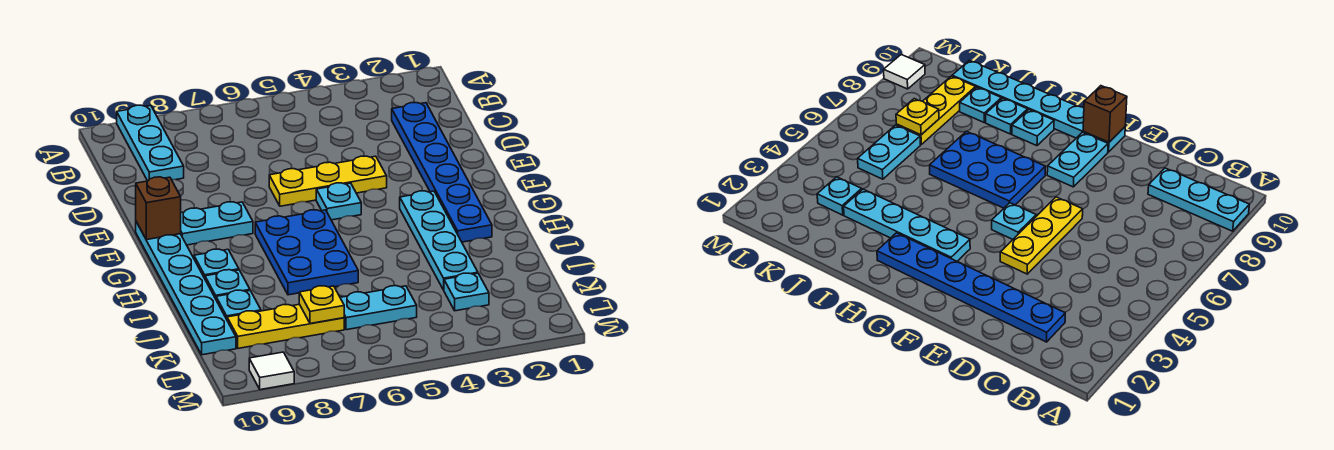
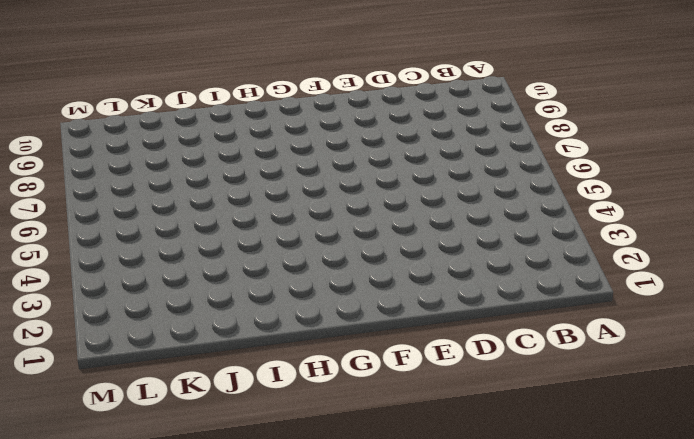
none -> cyan plate A9:C9 level 1
none -> blue plate C2:H2 level 1
none -> yellow plate E4:E6 level 1

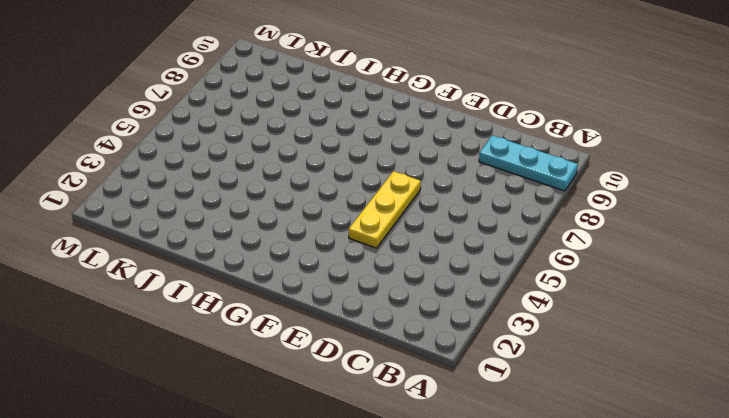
none -> blue plate C2:H2 level 1
none -> cyan plate F5 level 1
none -> cyan plate F8:F9 level 1

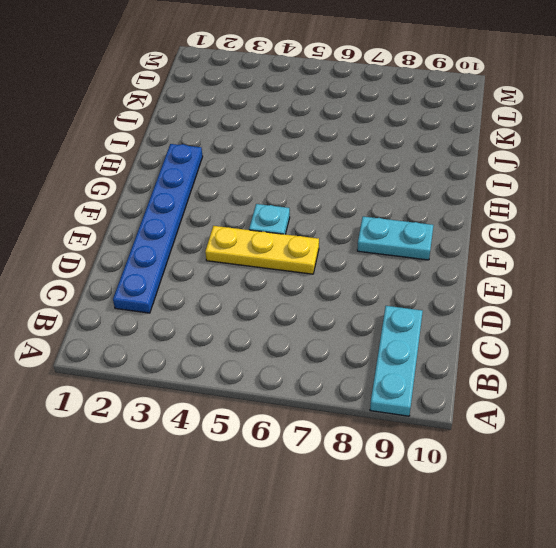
none -> cyan plate F10:K10 level 1
none -> cyan plate G3:J3 level 1
none -> blue plate G6:I7 level 1

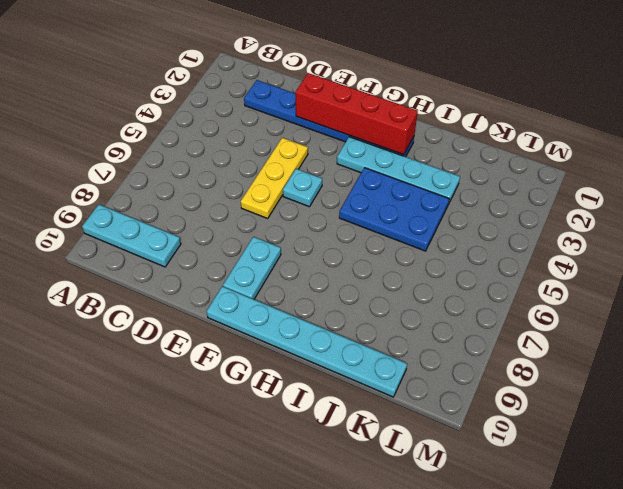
red brick E2:H2 level 2 -> none
blue plate H4:J5 level 1 -> blue plate G6:I7 level 1
none -> cyan plate H9 level 1
none -> cyan plate I9 level 1
none -> cyan plate J9 level 1

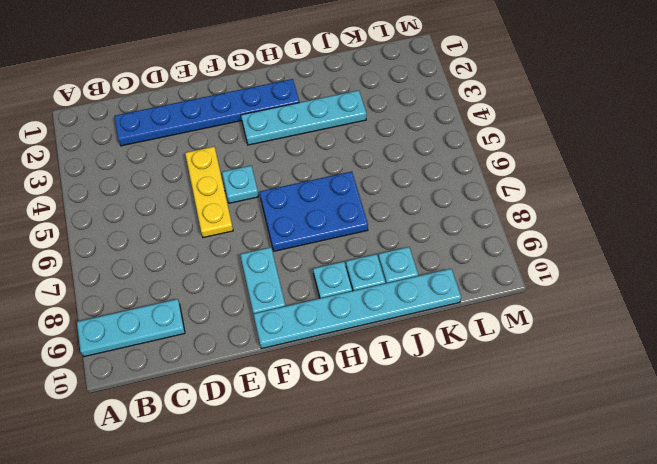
none -> cyan plate K3 level 1
none -> cyan plate K5:K6 level 1
none -> yellow plate K7:K9 level 1

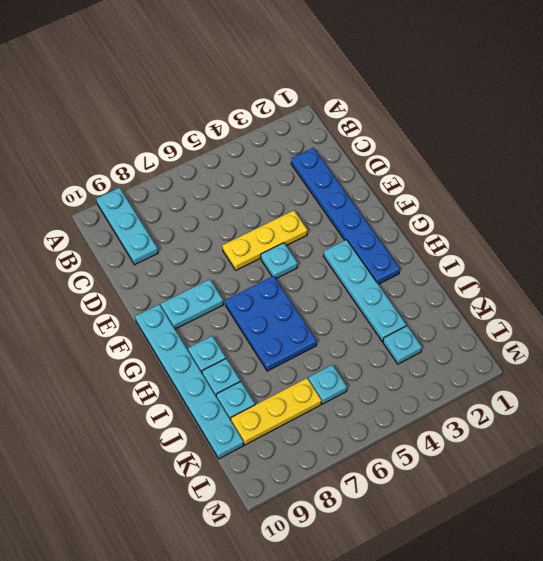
cyan plate K6 level 1 -> cyan plate K5:K6 level 1
none -> white tile M9 level 1
none -> brown brick F10 level 2
none -> yellow plate K7 level 2

